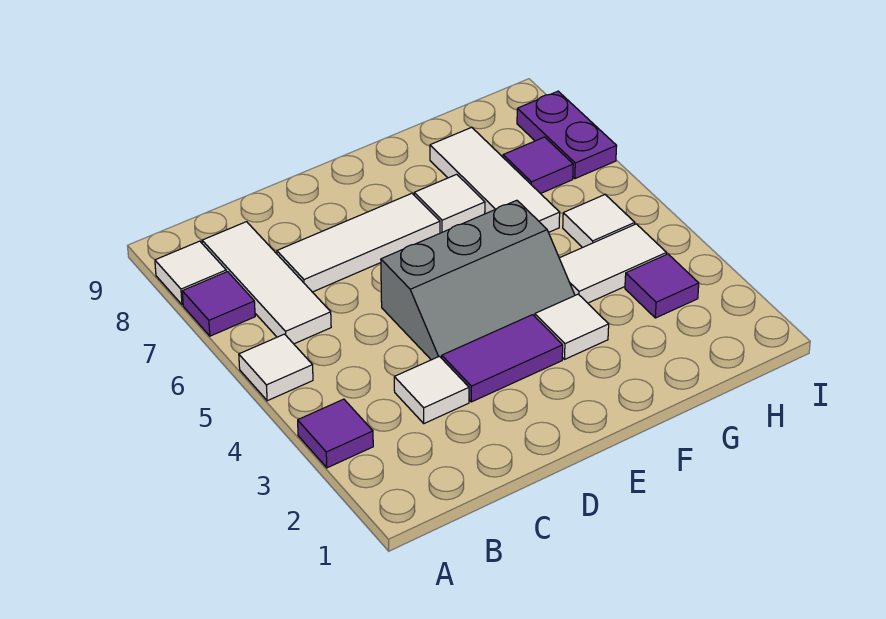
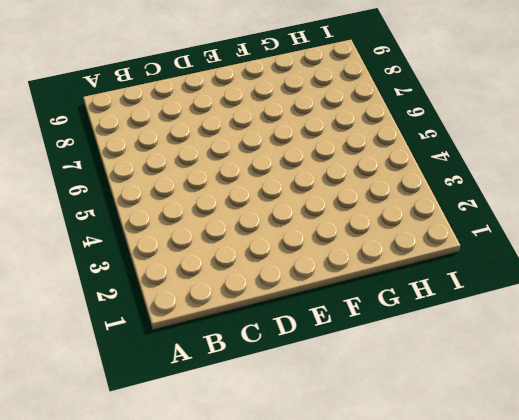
none -> purple tile A3 level 1
none -> white tile A5 level 1
none -> purple tile A7 level 1

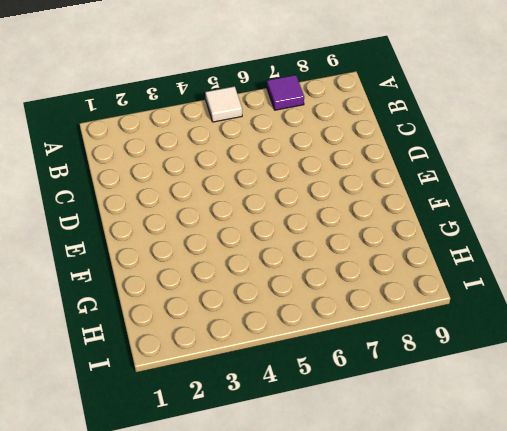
none -> purple tile A3 level 1
none -> white tile A8 level 1
none -> white tile B6:B8 level 1

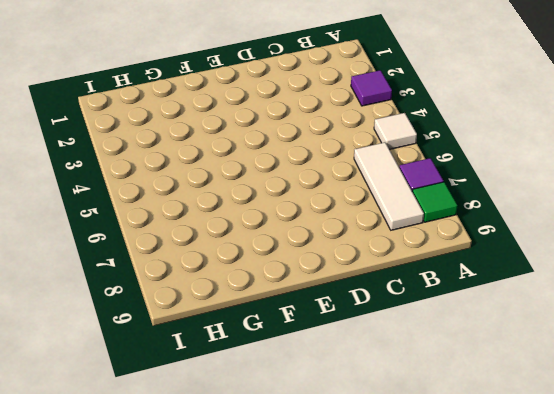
green tile A8 level 1 -> white tile A8 level 1
none -> white tile C3 level 1
none -> white tile C7:E7 level 1
none -> purple tile D3:E3 level 1

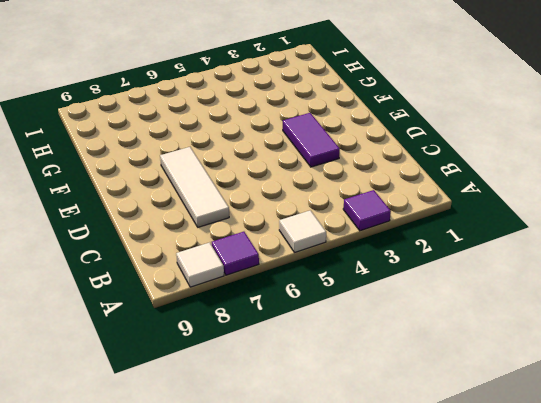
none -> white tile B6:B8 level 1
none -> white tile C3 level 1
none -> grey slope D4:F5 level 1 top 5

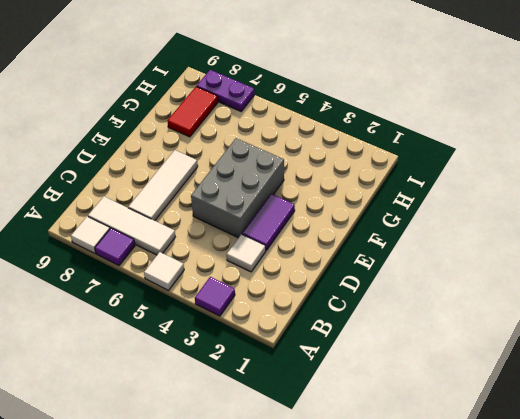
grey brick D4:F5 level 1 -> grey slope D4:F5 level 1 top 5
red tile G8:H8 level 1 -> white tile G6:G8 level 1
none -> white tile F3 level 1
none -> white tile F7 level 1
none -> white tile G4:H4 level 1

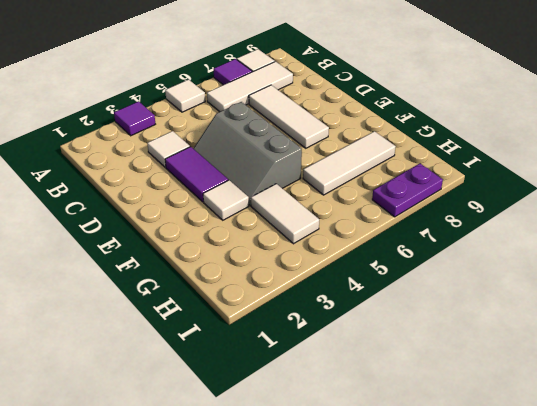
none -> white tile F7 level 1
none -> purple tile H3 level 1
none -> white tile H5 level 1

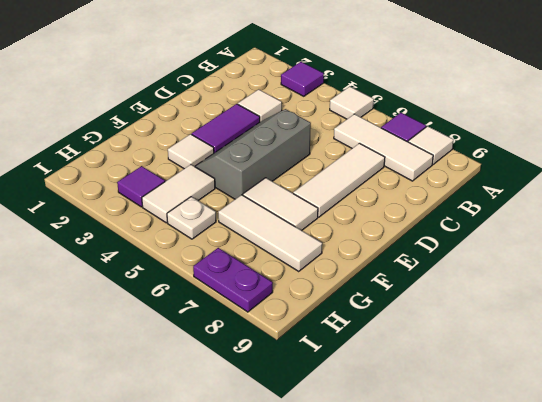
white tile F6:F7 level 1 -> white tile F7 level 1
white plate H5 level 1 -> white tile H5 level 1
none -> purple tile H7 level 1

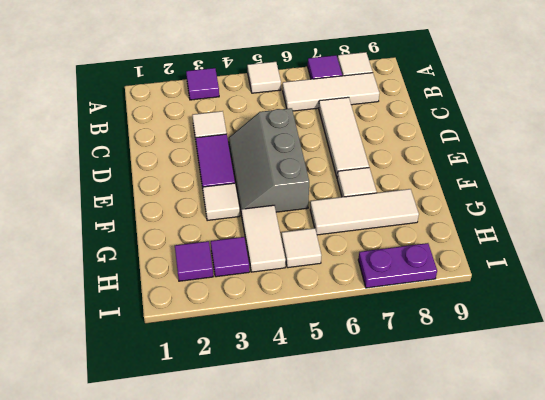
purple tile H2 level 1 -> purple tile H7 level 1

